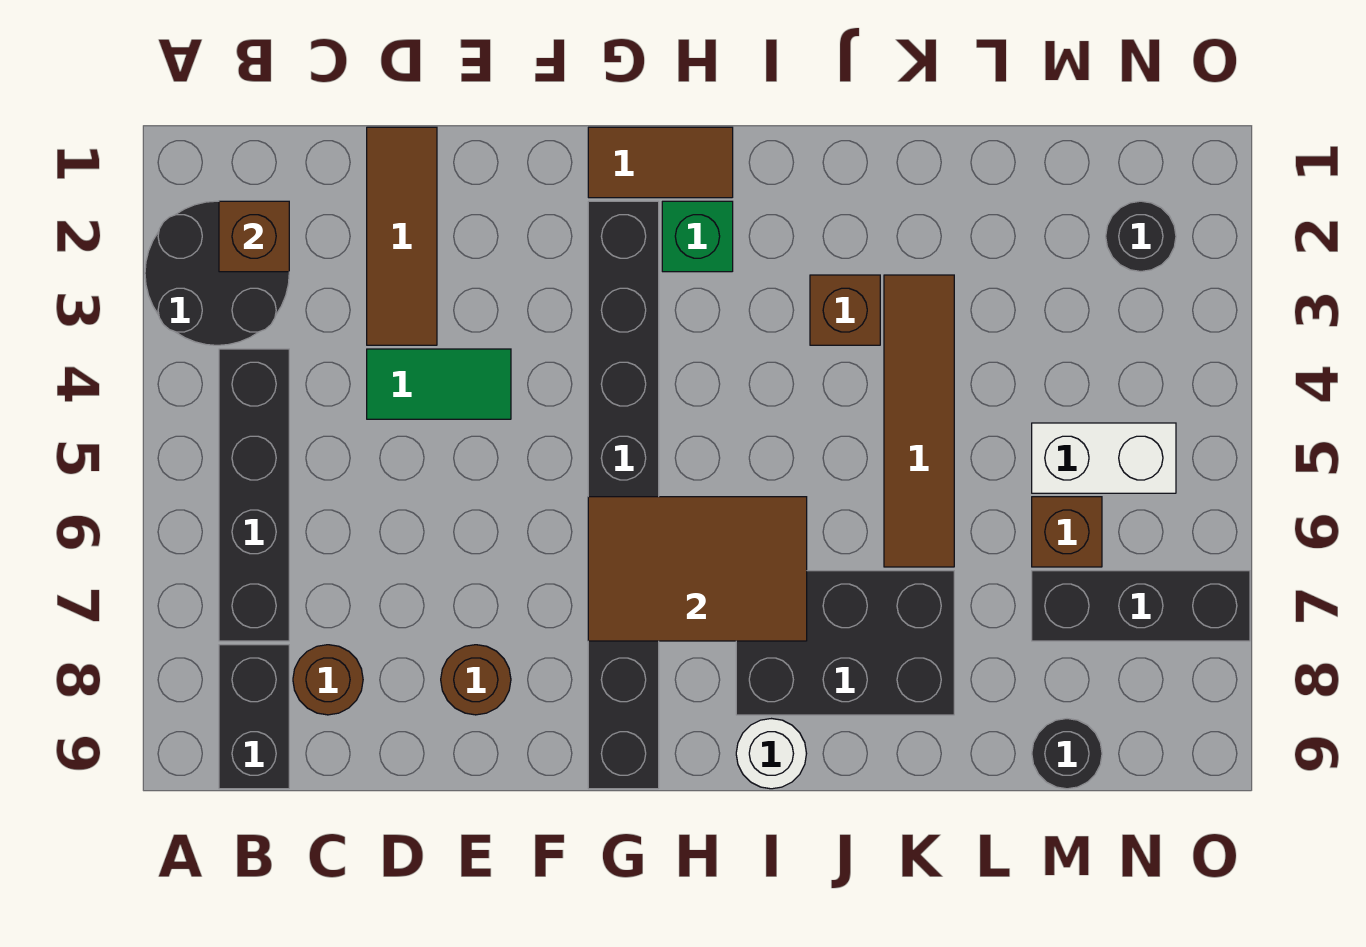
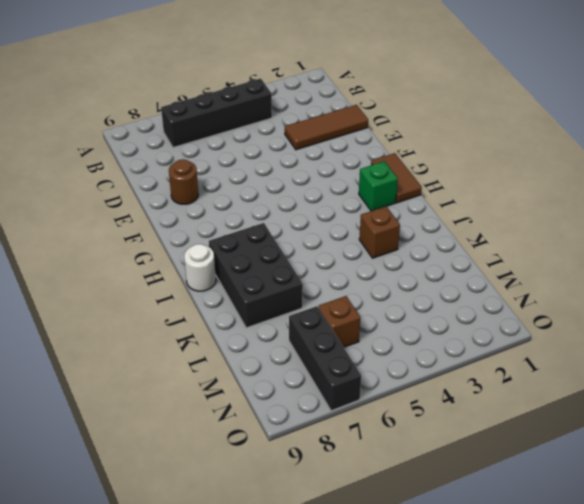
none -> black round brick A2:B3 level 1
none -> black brick B8:B9 level 1
none -> brown round brick C8 level 1

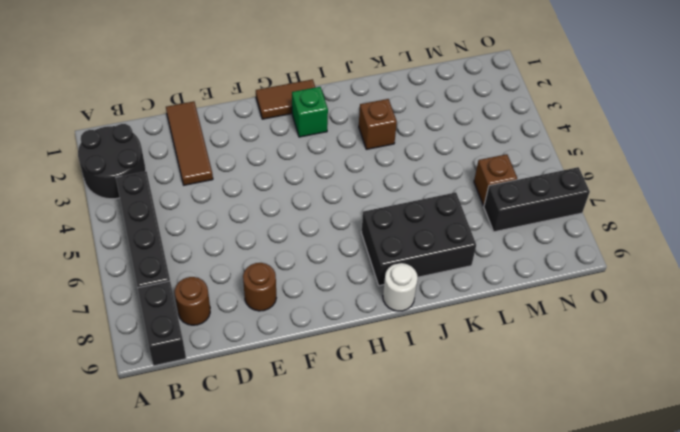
none -> green tile D4:E4 level 1
none -> black brick G2:G9 level 1
none -> brown tile K3:K6 level 1

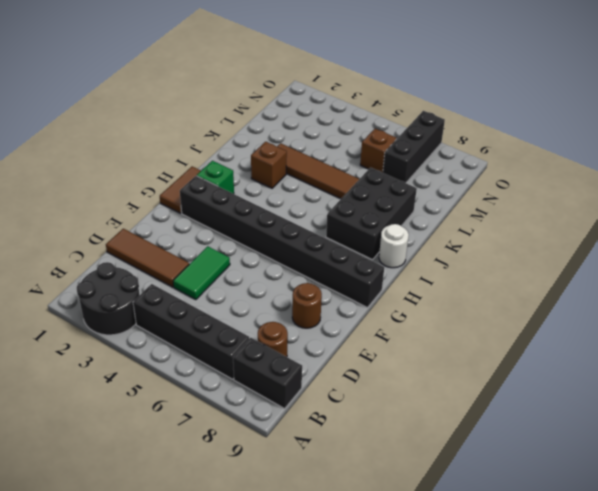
none -> white brick M5:N5 level 1
none -> black round brick M9 level 1
none -> black round brick N2 level 1

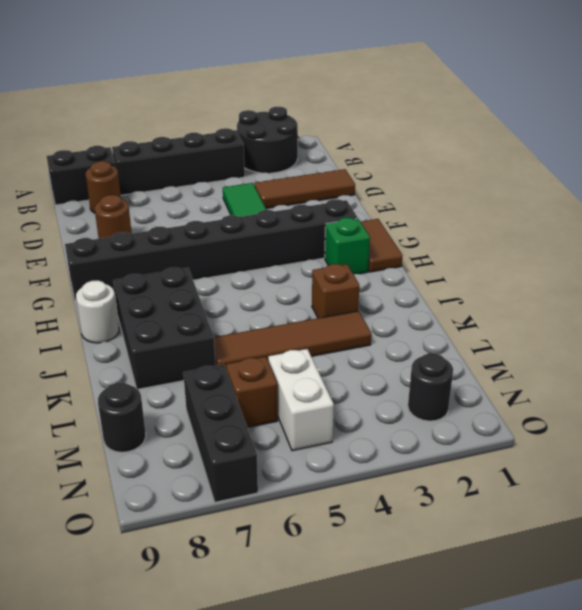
none -> brown brick B2 level 2
none -> brown tile G6:I7 level 2

